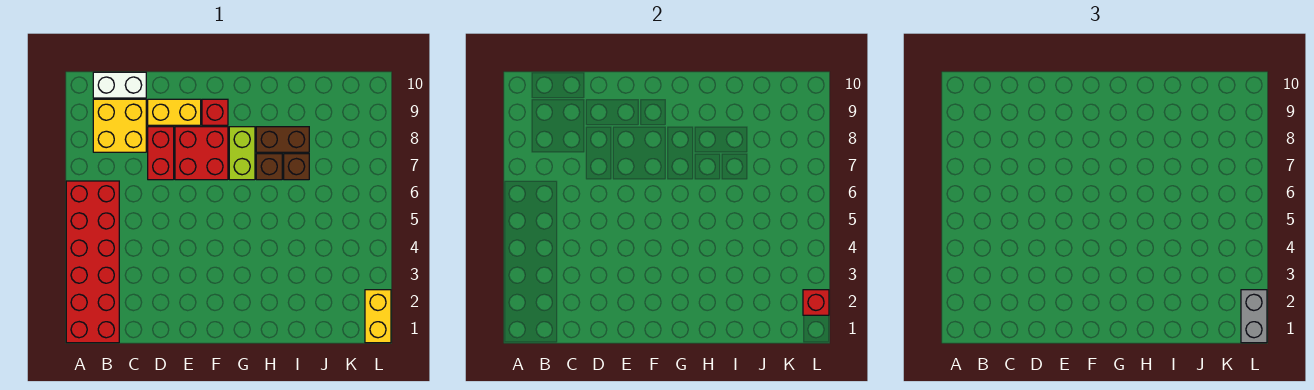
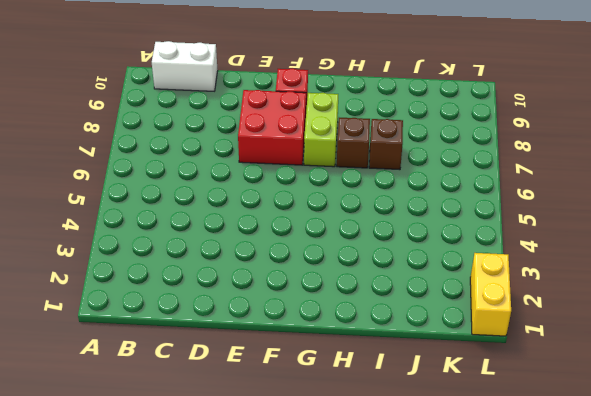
none -> red brick A1:B6 level 1
none -> yellow brick B8:C9 level 1
none -> red brick D7:D8 level 1

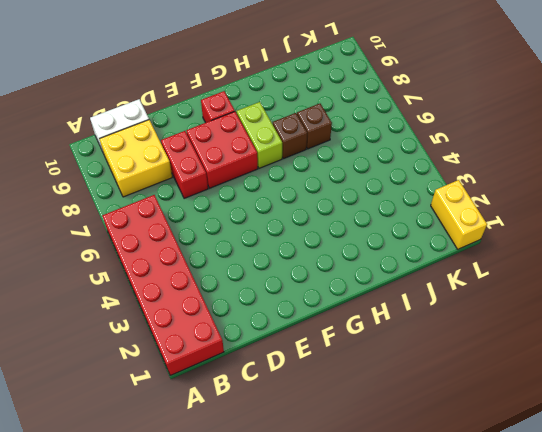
none -> yellow brick D9:E9 level 1
none -> brown brick H8:I8 level 1
none -> red brick L2 level 2

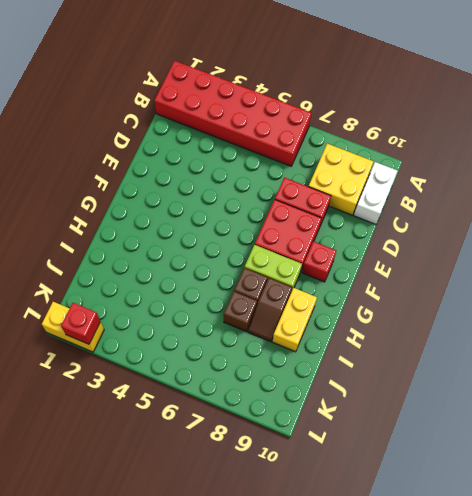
brown slope H8:I8 level 1 top H -> brown brick H8:I8 level 1
yellow brick H9:I9 level 1 -> yellow brick D9:E9 level 1
none -> grey brick L1:L2 level 3

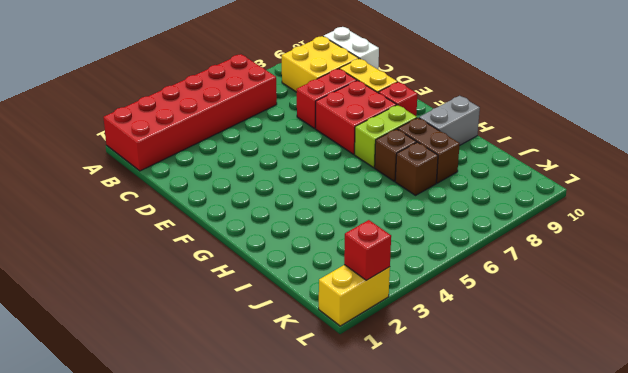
grey brick H9:H10 level 1 -> grey brick L1:L2 level 3

